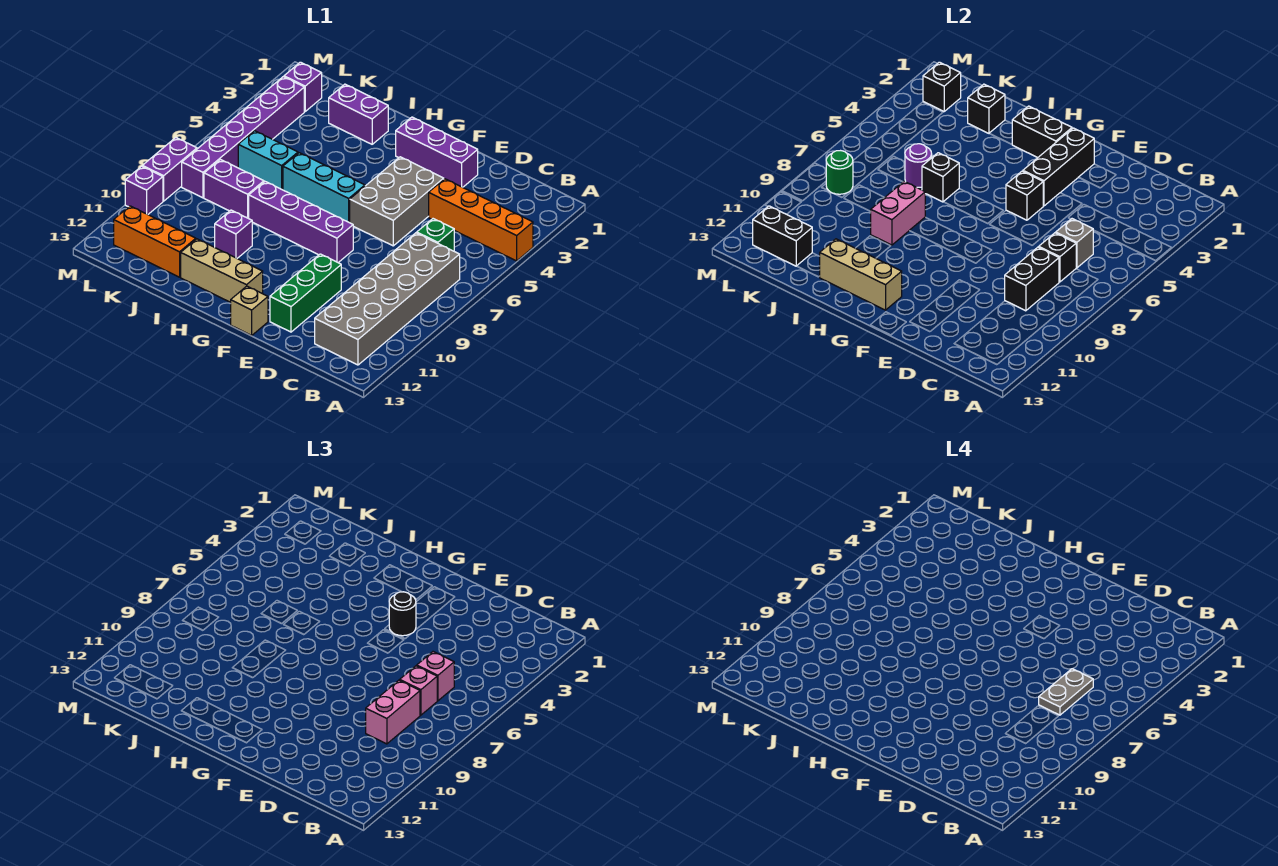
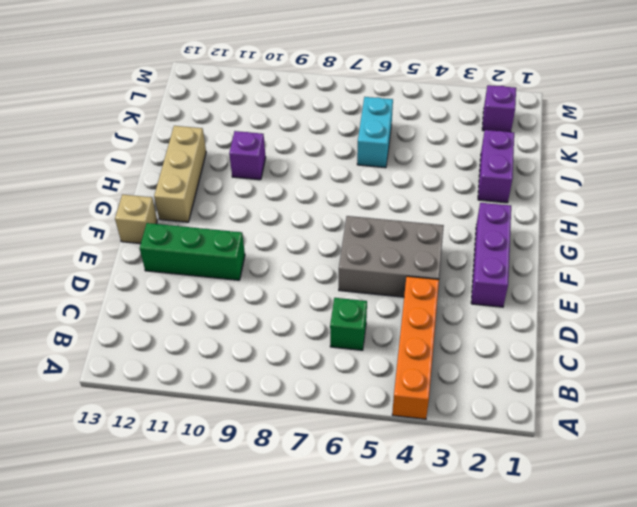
none -> grey brick B7:C12 level 1
none -> purple brick F8:I8 level 1
none -> cyan brick G6:I6 level 1
none -> purple brick J8:K8 level 1

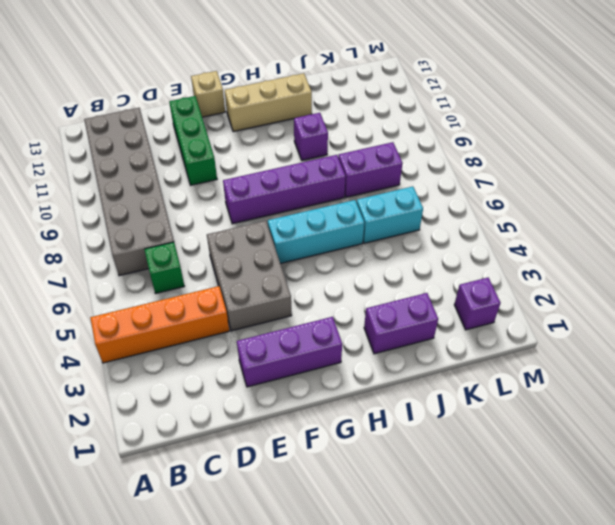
none -> orange brick J12:L12 level 1
none -> purple brick L3:L8 level 1
none -> purple brick M8:M9 level 1
none -> purple brick M10 level 1

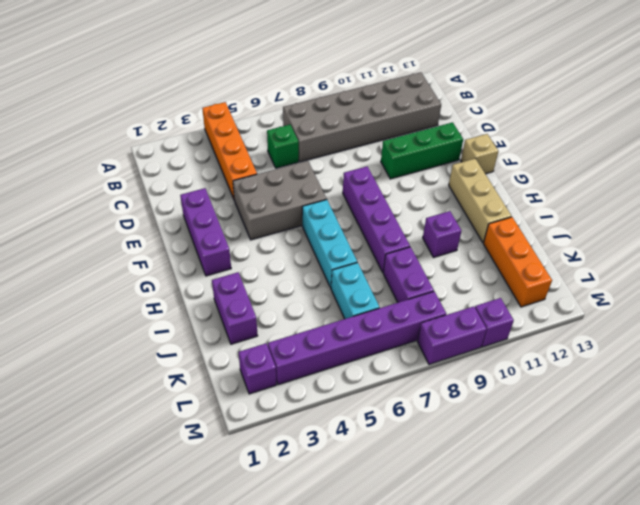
none -> grey brick C6 level 2
none -> black brick C7 level 2
none -> black brick C8:C9 level 2
none -> black brick F2:F4 level 2

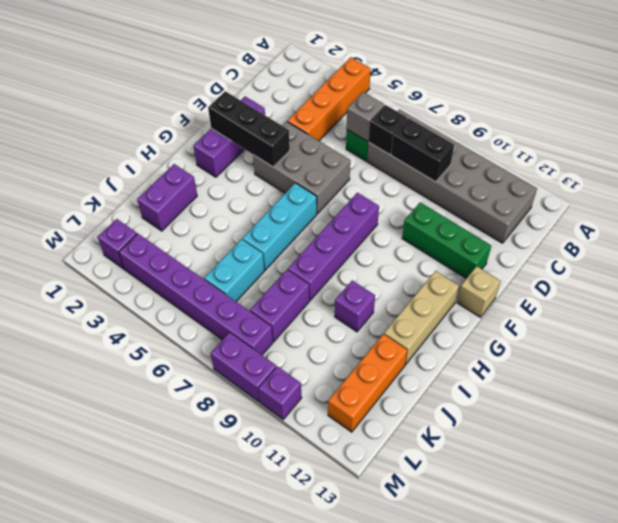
none -> black brick F5 level 2
none -> black brick G2:H2 level 2
none -> tan brick G12:I12 level 2
none -> black brick I6 level 2

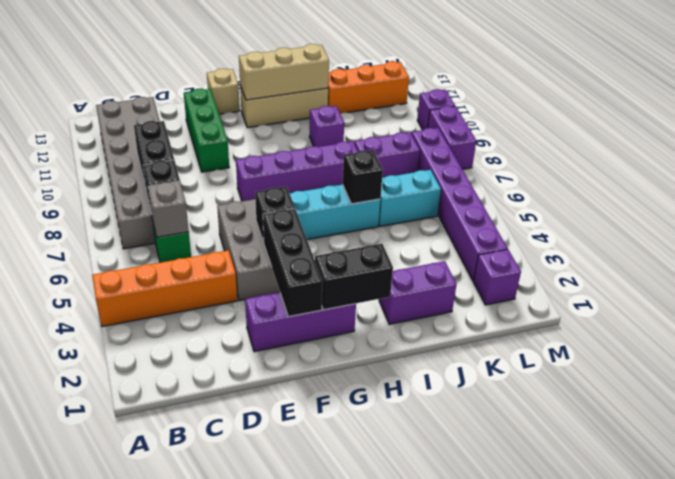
none -> pink brick I8:I9 level 2
none -> black brick J2 level 2
none -> purple round brick J6 level 2
none -> black brick K12:L12 level 2

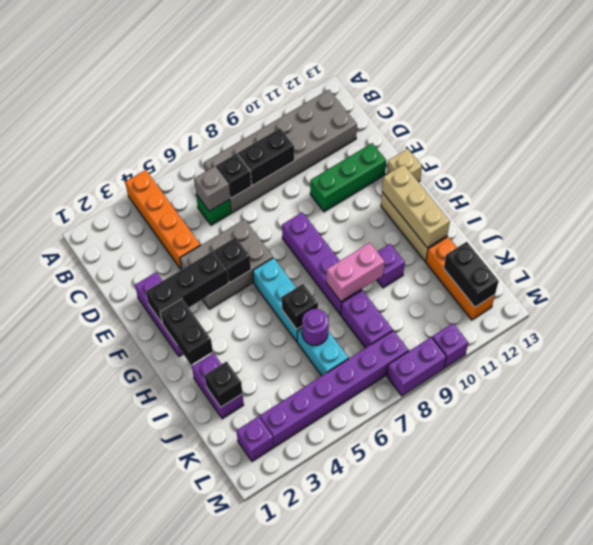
none -> black brick L2 level 2
none -> green round brick L8 level 2
none -> pink brick C6 level 3
none -> pink brick C7 level 3

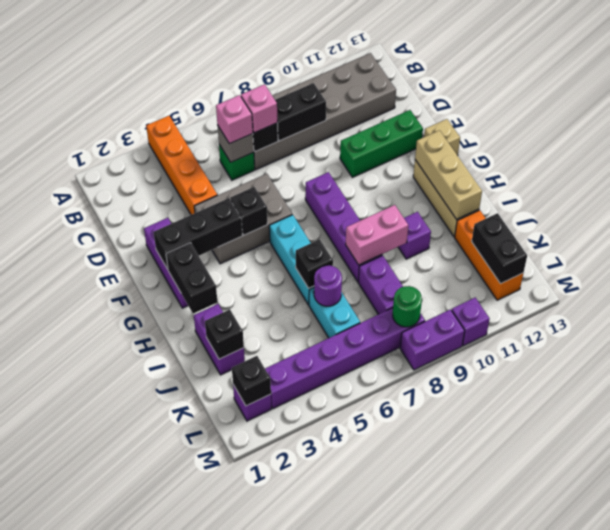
none -> pink brick C8:C9 level 3
none -> black round brick F4 level 3
none -> grey plate C6:C7 level 4

